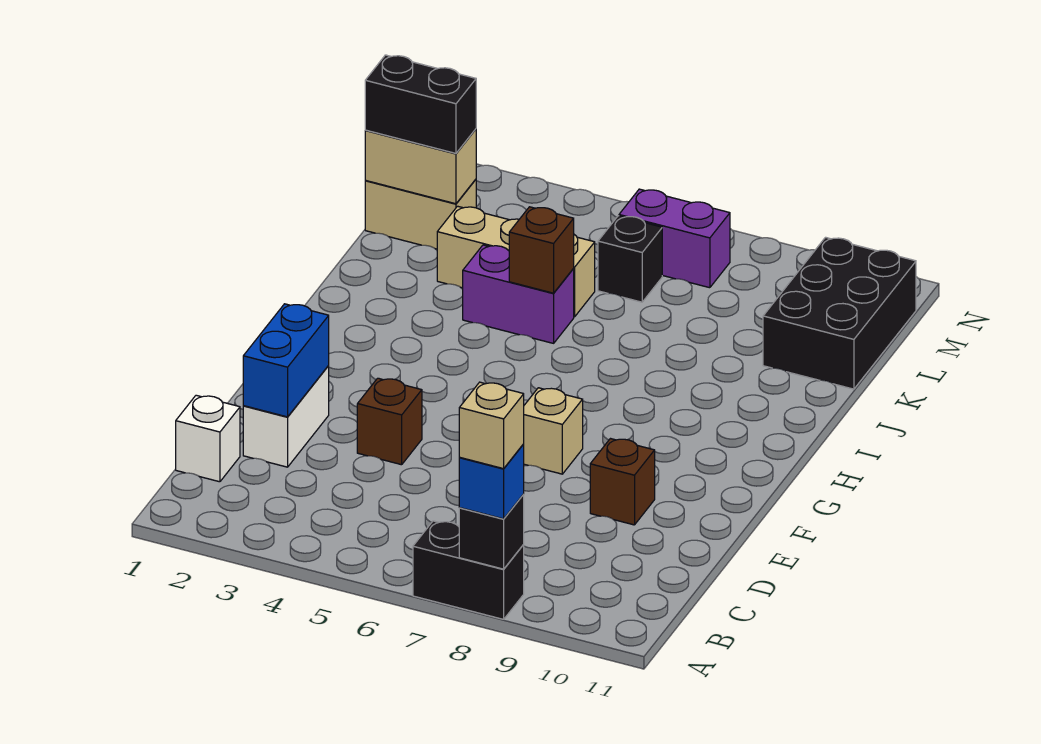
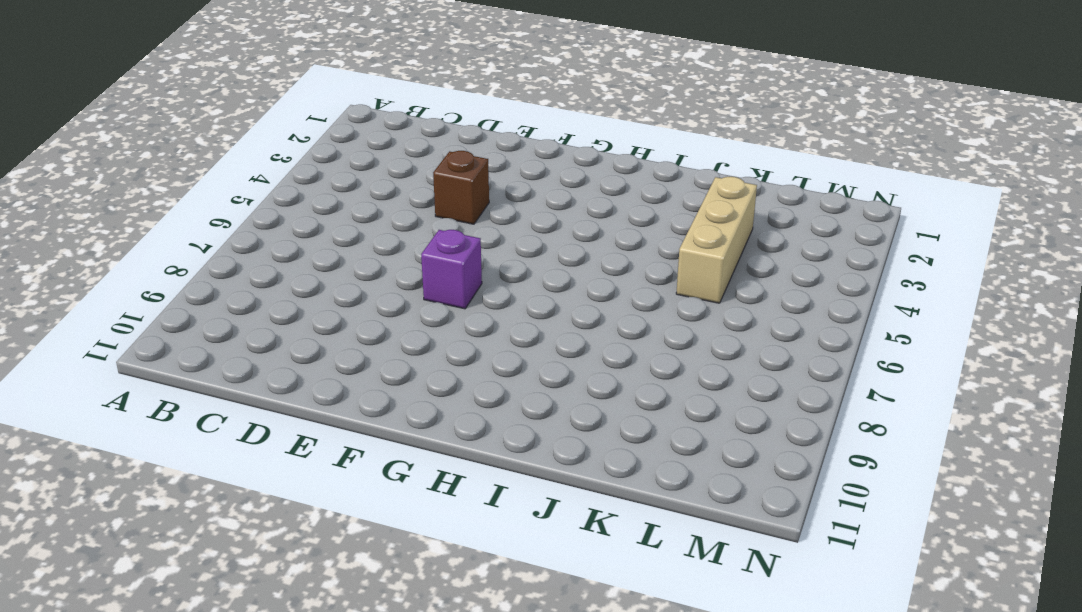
purple brick F7 level 1 -> tan brick F7 level 1
none -> black brick A7:A8 level 1
none -> white brick C1 level 1
none -> white brick D2:E2 level 1

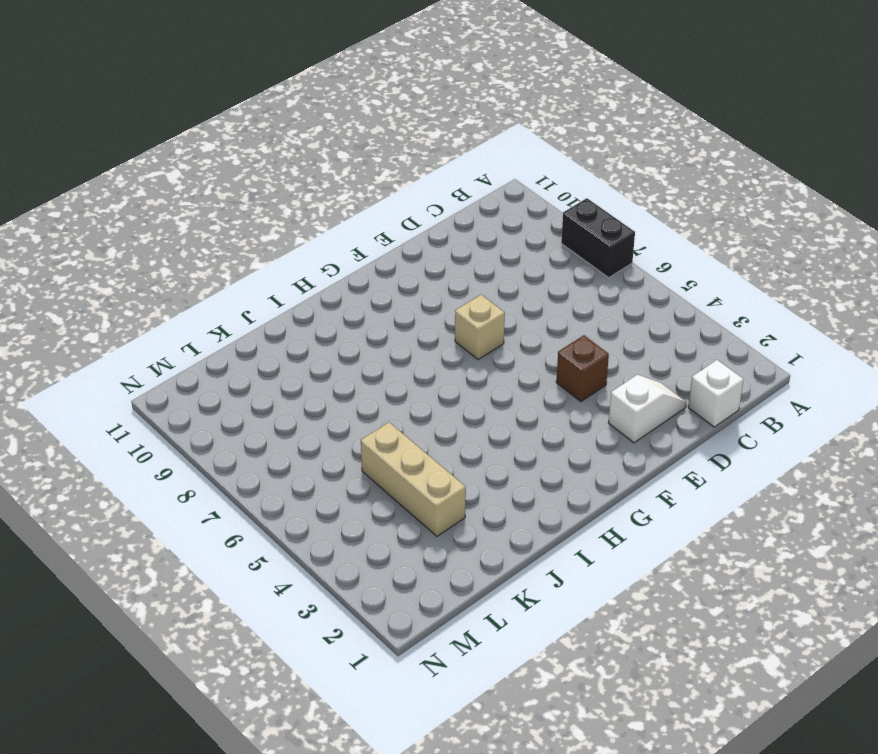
white slope D2:E2 level 1 top E -> white brick D2:E2 level 1
none -> brown brick E9 level 1
none -> purple brick J4:J5 level 1
none -> black brick K10:M11 level 1

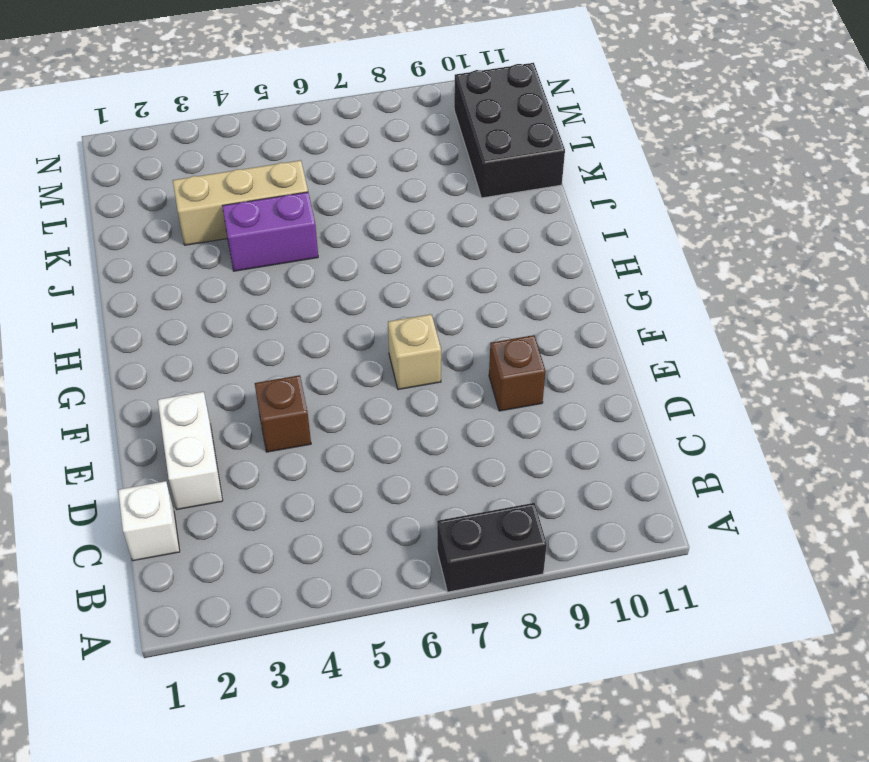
none -> tan brick L1:L2 level 1
none -> black brick L6 level 1
none -> purple brick M6:M7 level 1

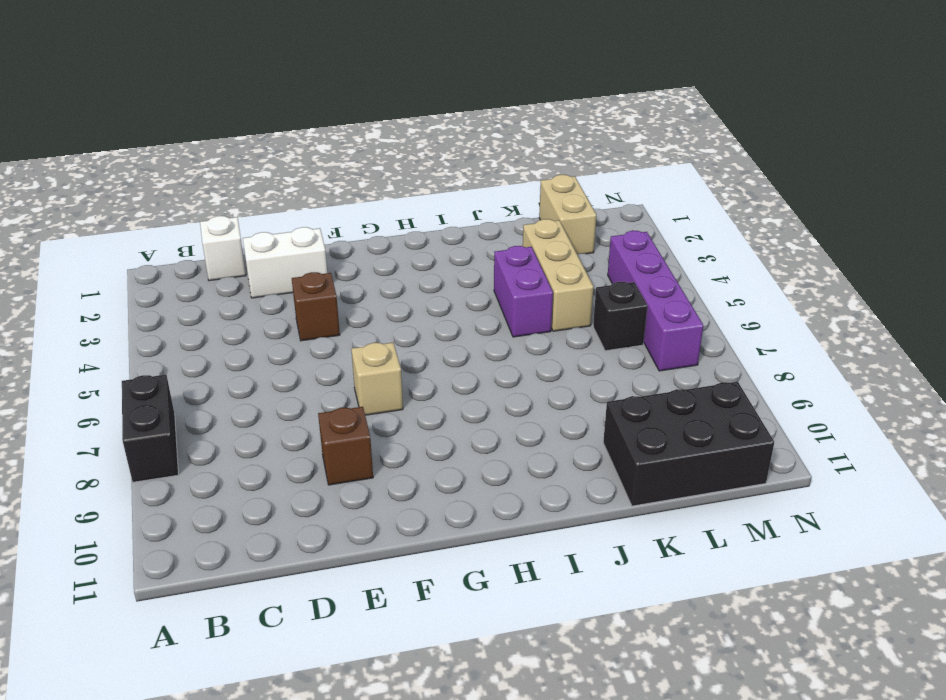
purple brick M4:M7 level 1 -> purple brick M6:M7 level 1
none -> black brick A8 level 2
none -> blue brick D2:E2 level 2
none -> brown brick J5 level 2

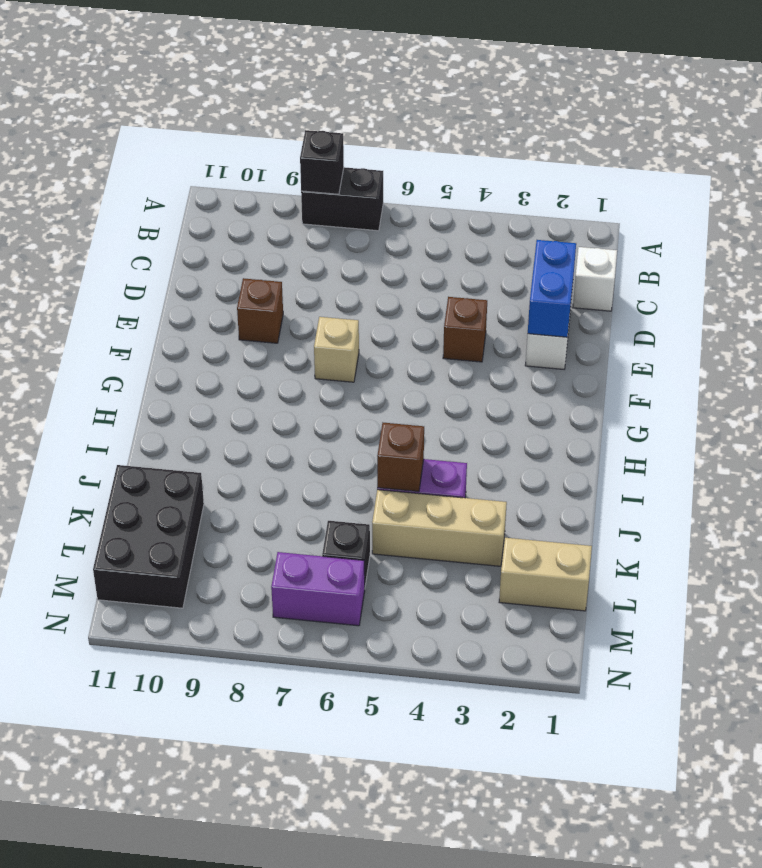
none -> tan brick L1:L2 level 2
none -> blue brick A8 level 3
none -> black brick L1:L2 level 3

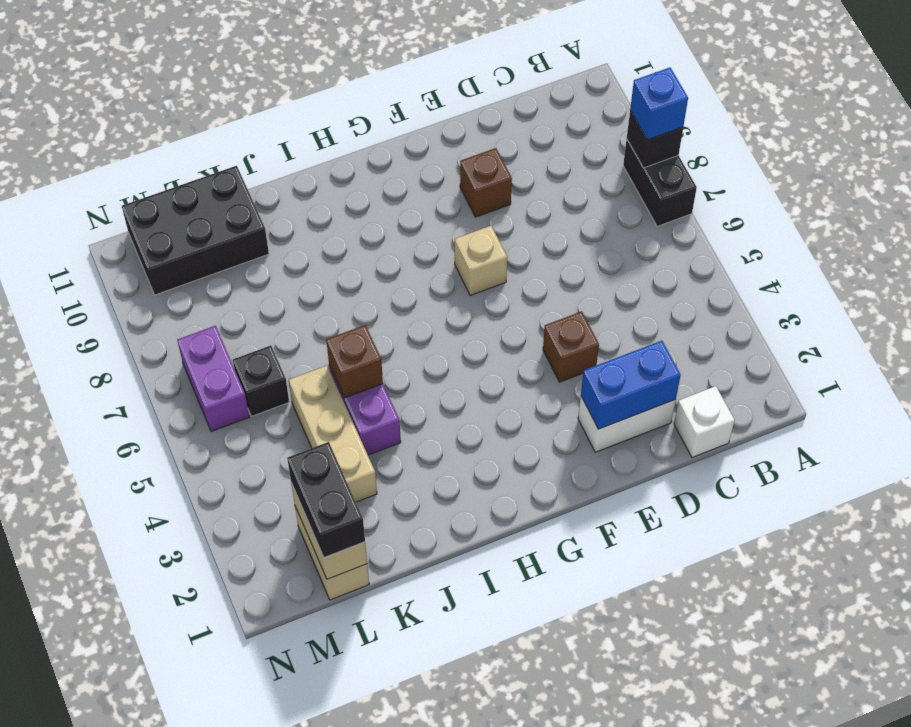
none -> tan brick A8 level 4

